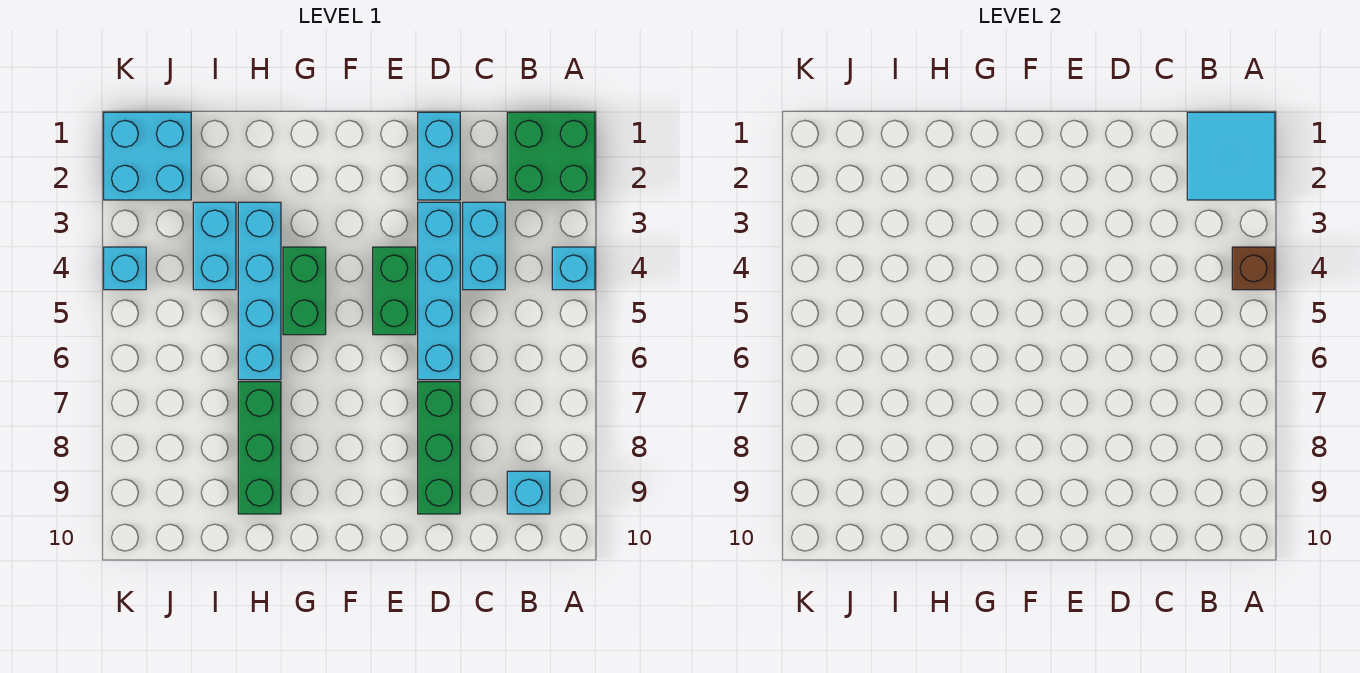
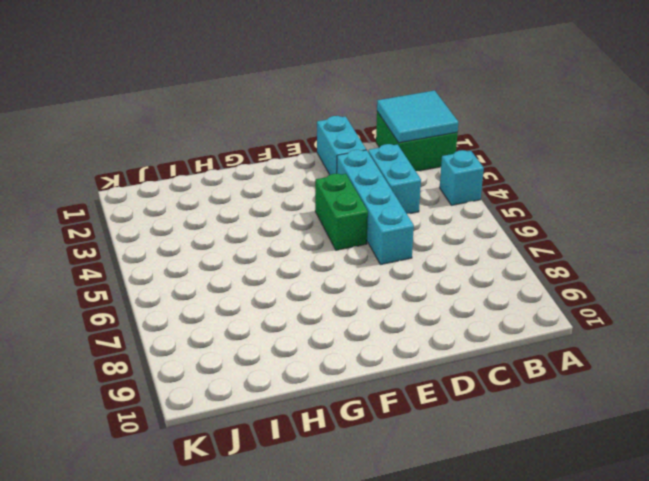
none -> cyan brick B9 level 1
none -> green brick D7:D9 level 1
none -> green brick G4:G5 level 1

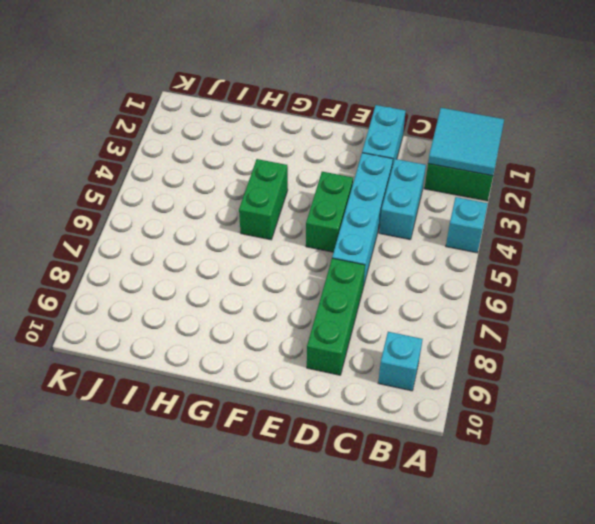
none -> cyan brick H3:H6 level 1
none -> green brick H7:H9 level 1
none -> cyan brick I3:I4 level 1

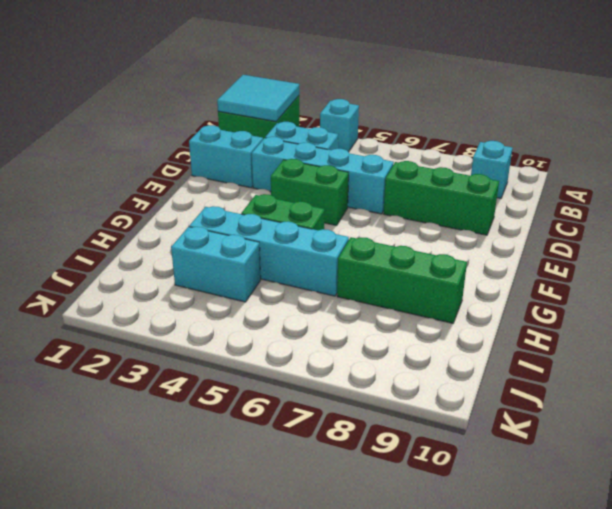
none -> cyan brick J1:K2 level 1
none -> cyan brick K4 level 1
none -> brown brick A4 level 2

